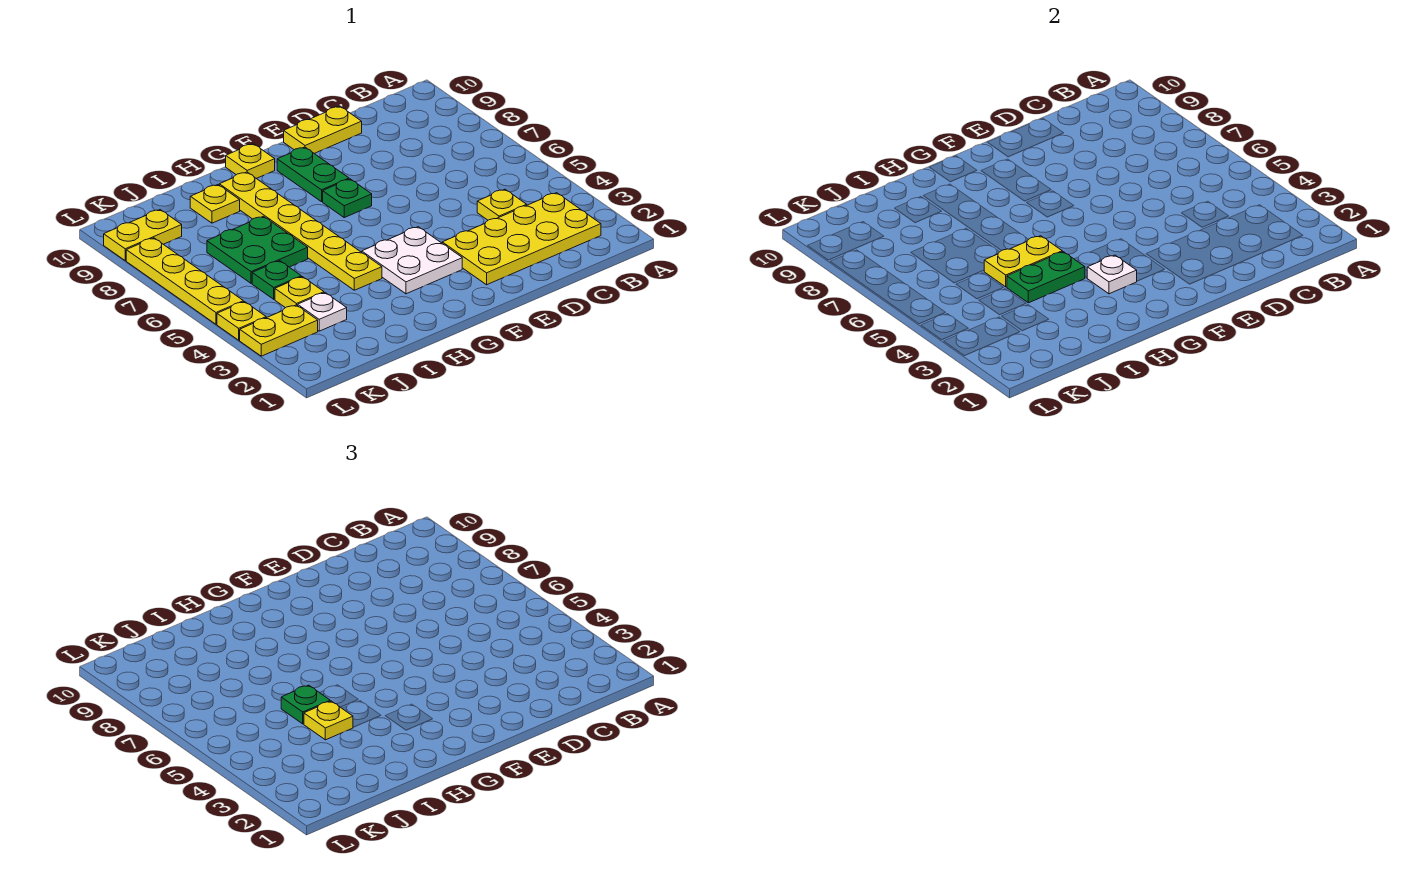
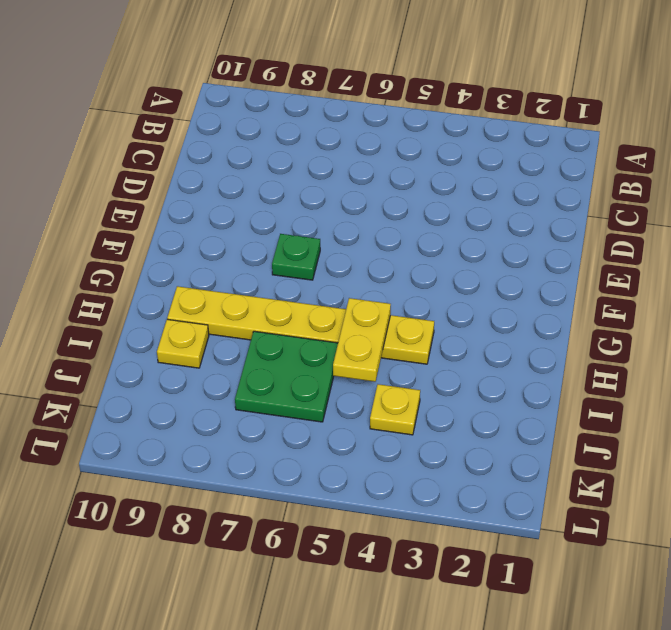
none -> yellow plate B2:E3 level 1
none -> yellow plate C4 level 1
none -> yellow plate D10:E10 level 1

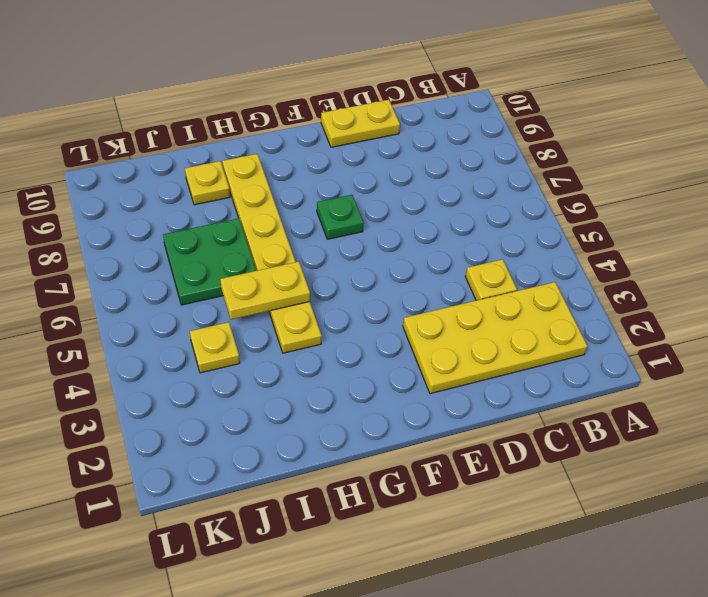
none -> white plate F3:G4 level 1
none -> green plate F8:F9 level 1
none -> yellow plate G10 level 1

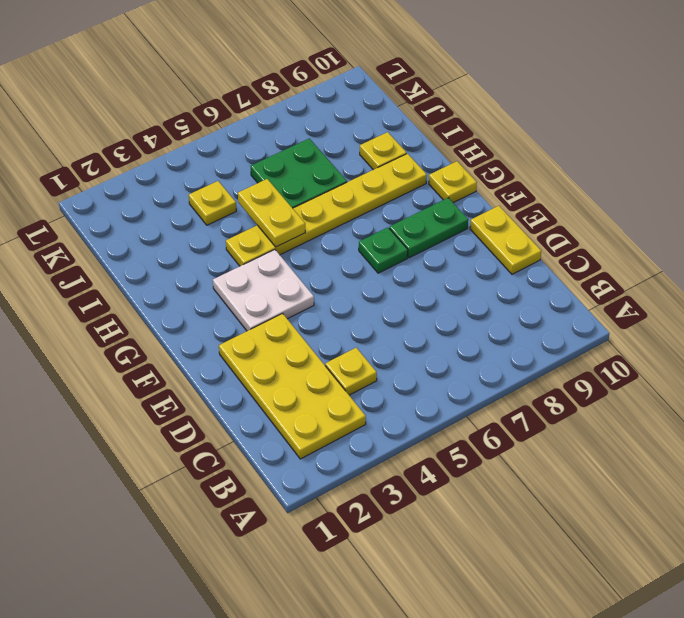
none -> white plate J3 level 1
none -> green plate J5 level 1
none -> yellow plate K3:L3 level 1

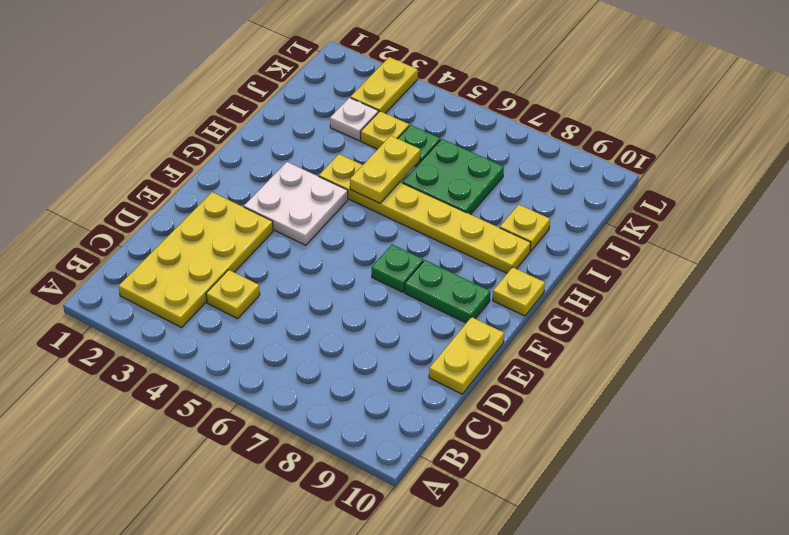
none -> yellow plate K9:L9 level 1
none -> yellow plate L4 level 1
none -> yellow plate L5:L8 level 1

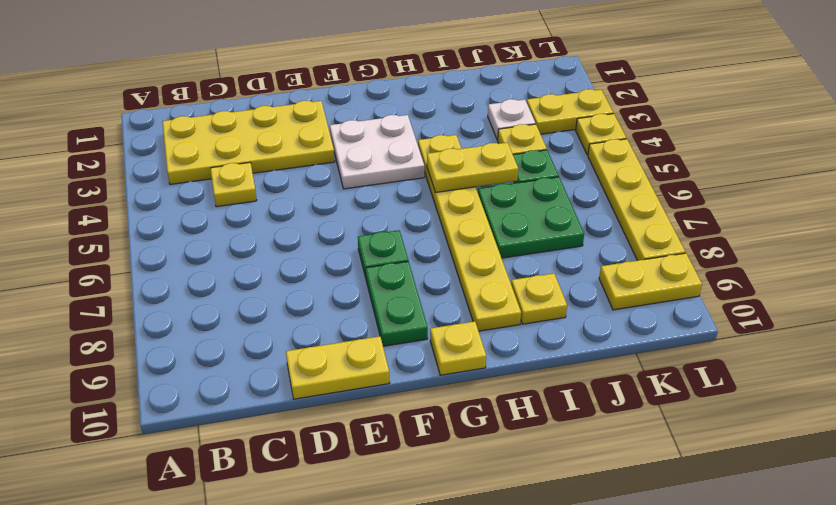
none -> white plate G3 level 2
none -> green plate H4:I4 level 2
none -> yellow plate I4 level 3

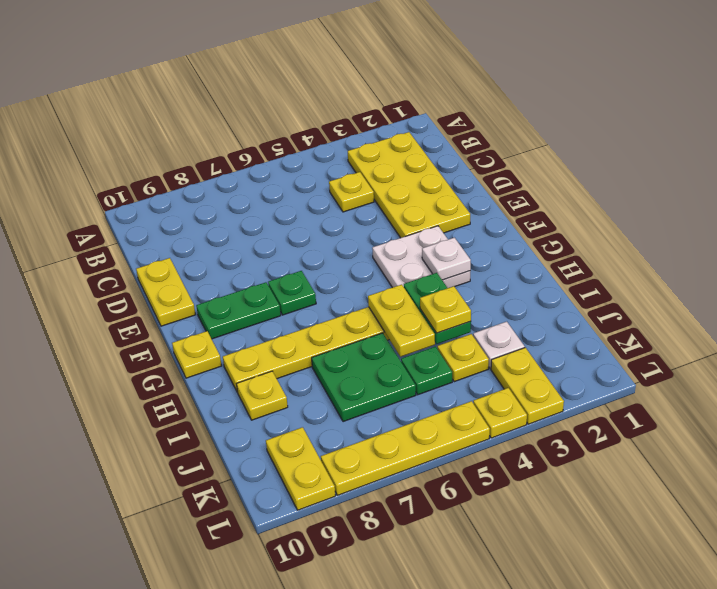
none -> green plate I5 level 3

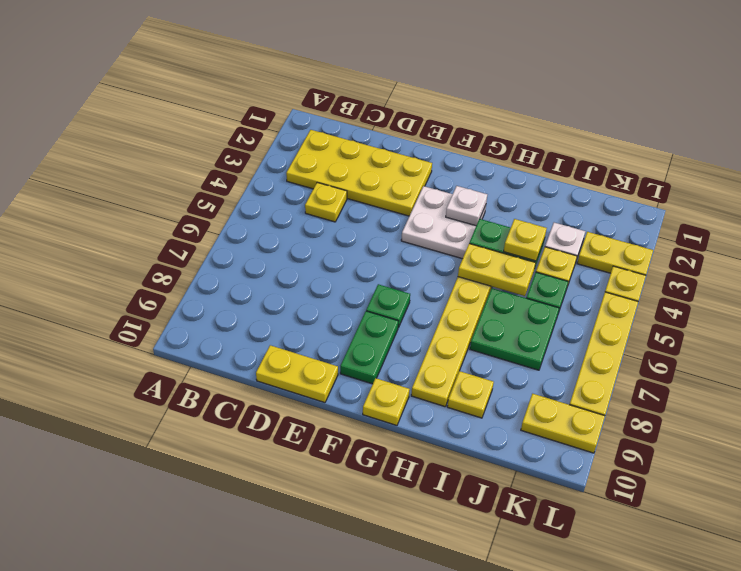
none -> green plate I5 level 3

